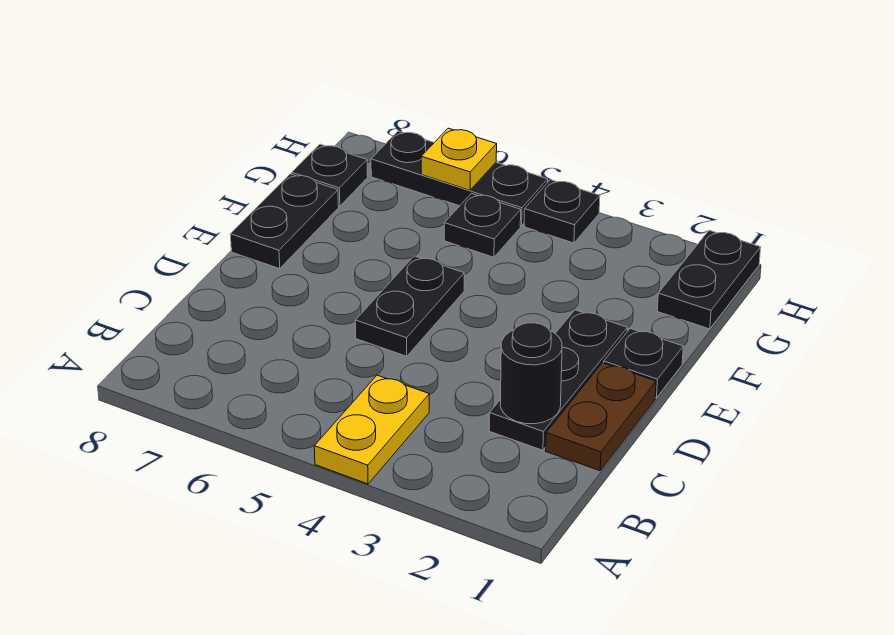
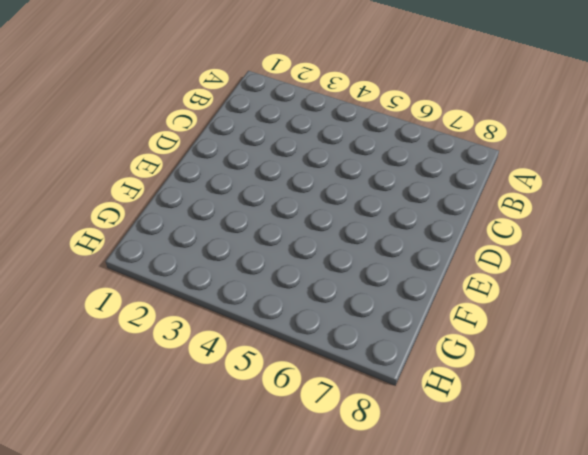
none -> yellow plate A4:B4 level 1
none -> brown plate C1:D1 level 1
none -> black plate C2:E2 level 1

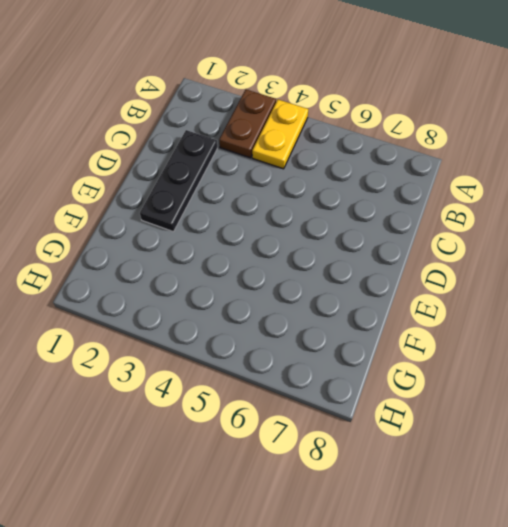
brown plate A3:B3 level 1 -> brown plate C1:D1 level 1
none -> black plate D5:E5 level 1
none -> black plate E1 level 1
none -> black plate E8:F8 level 1

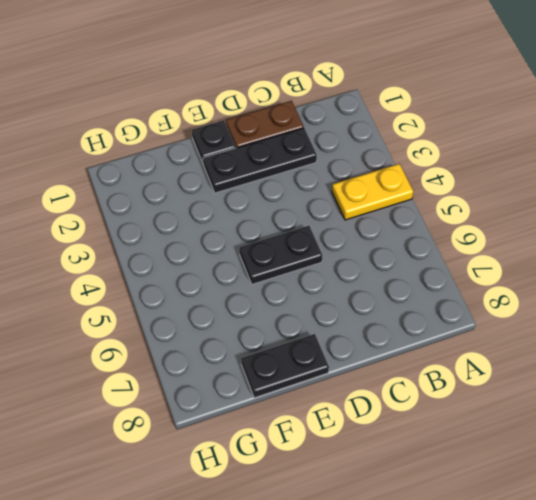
none -> black plate G1:H1 level 1
none -> black plate G5 level 1
none -> black plate G8 level 1

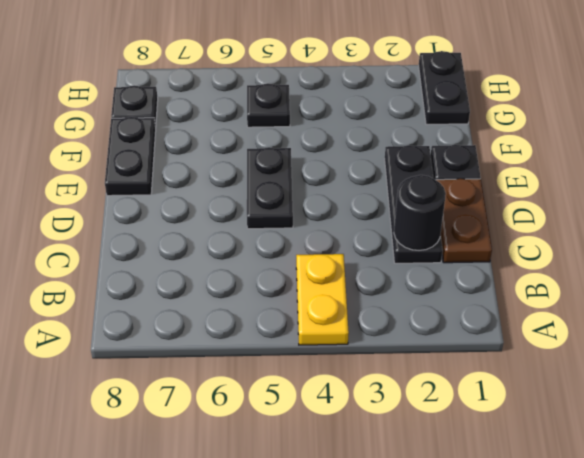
none -> black plate H4 level 1
none -> black plate H5:H7 level 1
none -> yellow plate H6 level 2

